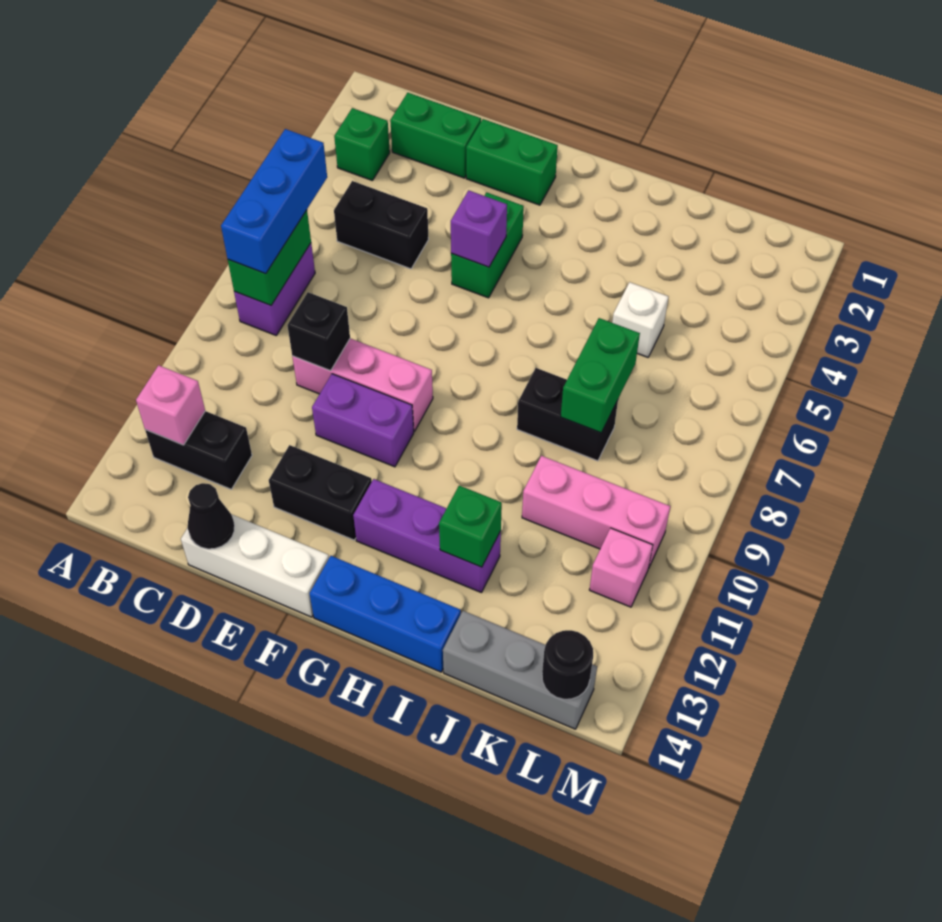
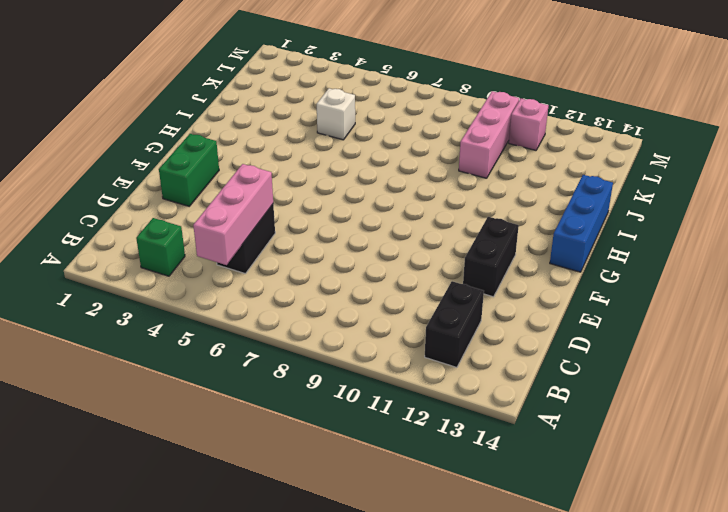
pink brick B5:D5 level 2 -> pink brick D9:F9 level 1
none -> purple brick B7:B8 level 1
none -> green brick C2:D2 level 1
none -> white brick D14:F14 level 1

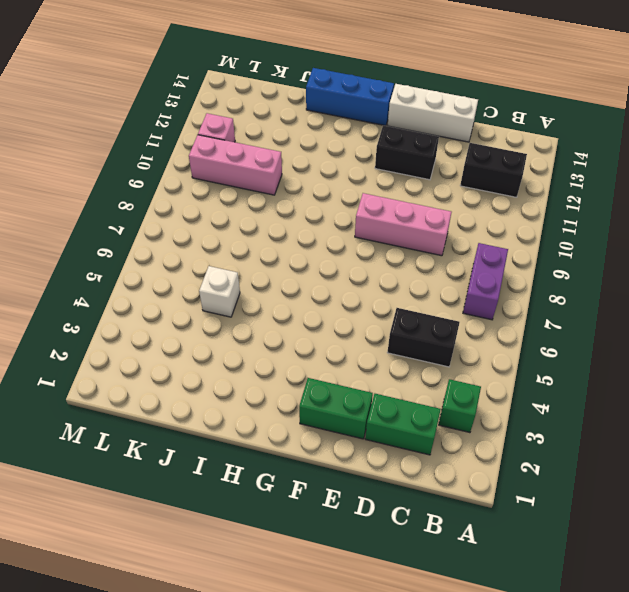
none -> purple brick E10:F10 level 1
none -> green brick F4:F5 level 1
none -> purple brick G12:I12 level 1

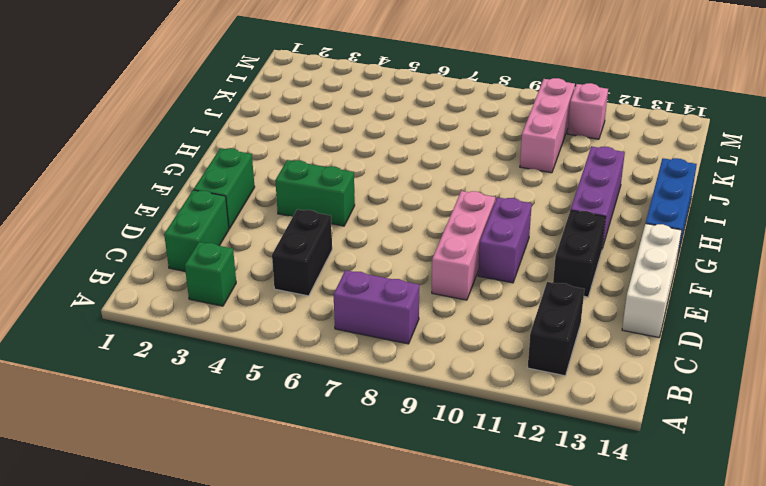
none -> black brick I8:J8 level 1
none -> white brick J5 level 1
none -> grey brick J14:L14 level 1

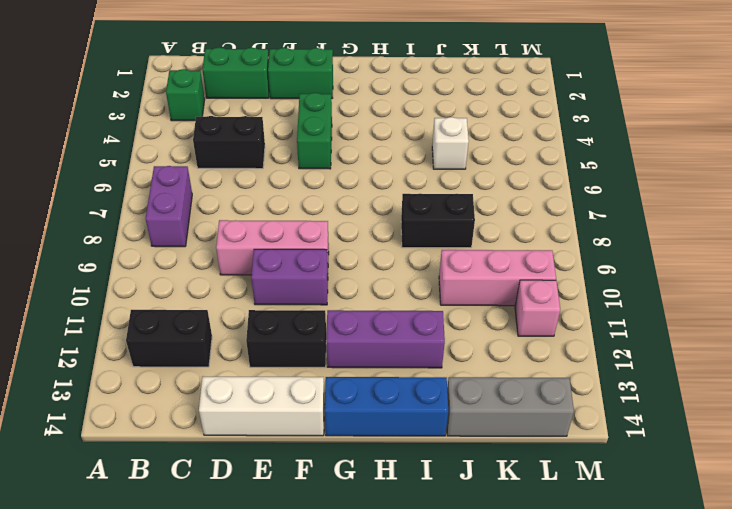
none -> green brick B7:B8 level 2
none -> pink brick B12 level 2
none -> black brick D9 level 2

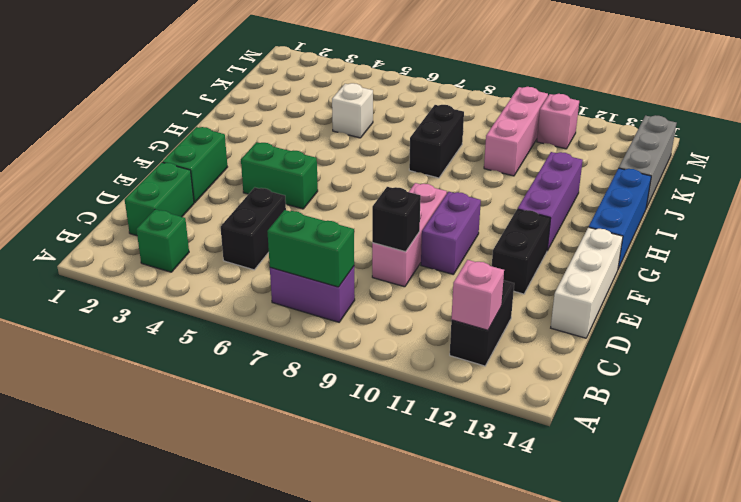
none -> black cone D14 level 2
none -> purple brick F5 level 2
none -> green brick I12 level 2

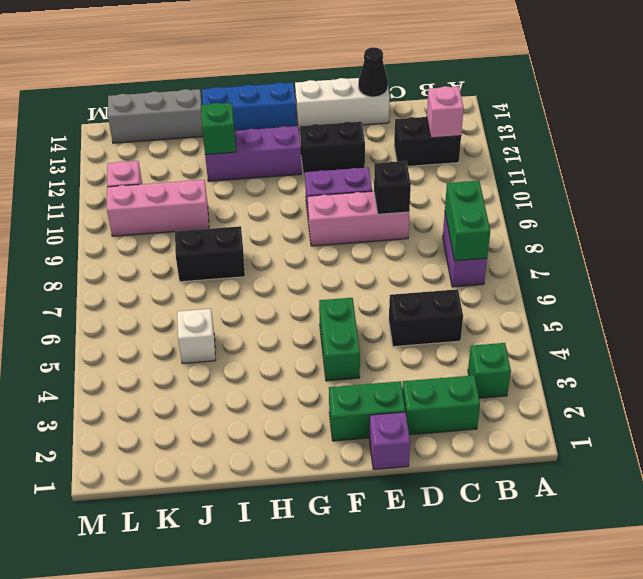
purple brick E1 level 1 -> purple brick F5 level 2
none -> green brick J7:J8 level 2
none -> black round brick L14 level 2
none -> blue brick B6:B8 level 3

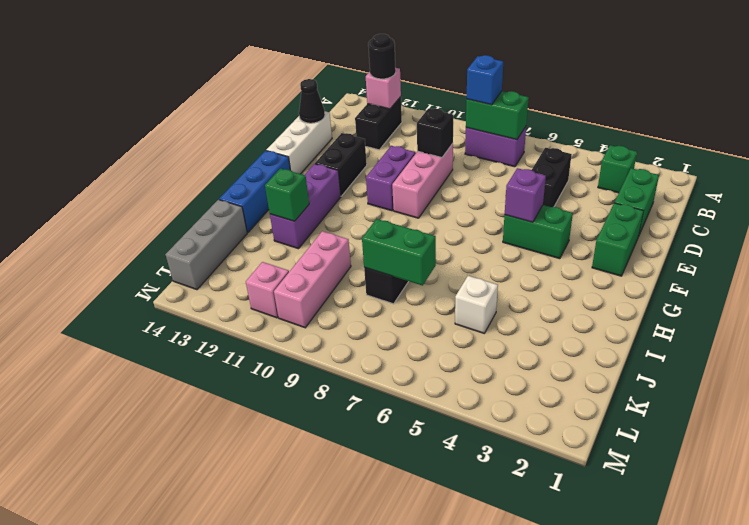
blue brick B8 level 3 -> blue brick B6:B8 level 3
black round brick B12 level 3 -> black round brick L14 level 2

